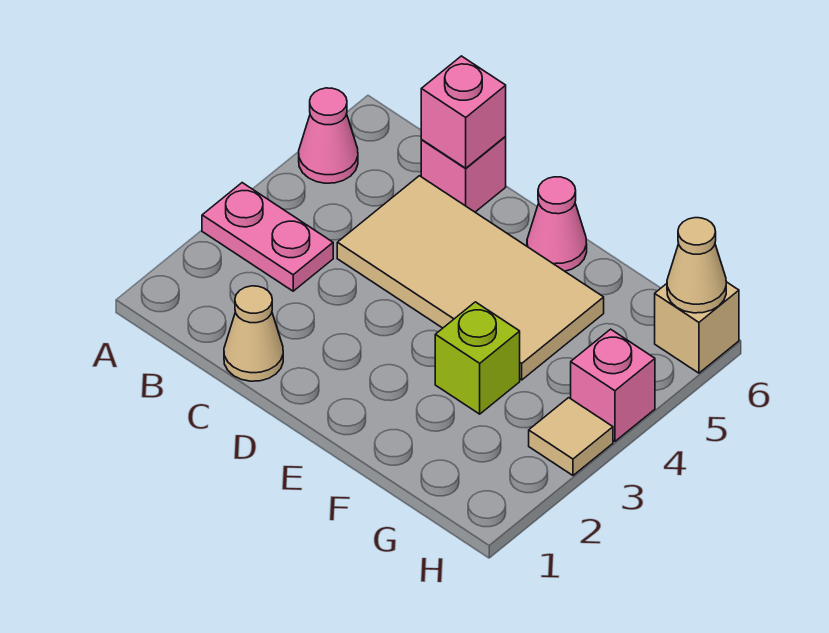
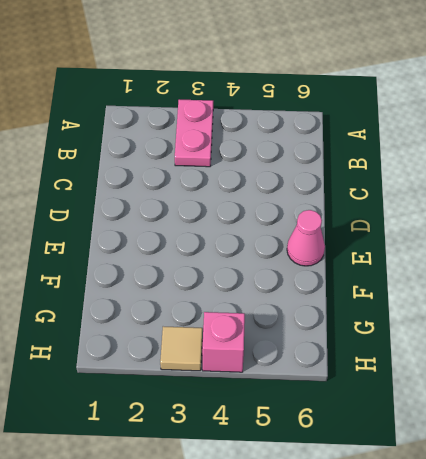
none -> pink cone A5 level 1
none -> tan cone C1 level 1
none -> tan tile C4:F5 level 1

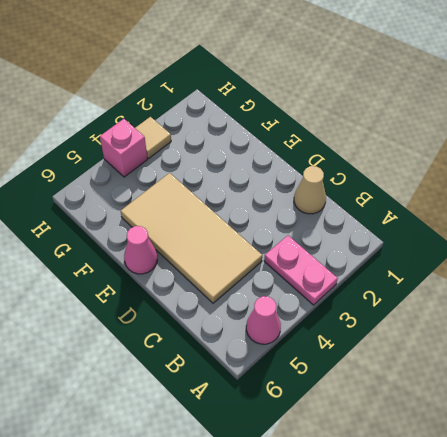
none -> pink brick C6 level 1
none -> lime brick F3 level 1
none -> tan brick H6 level 1

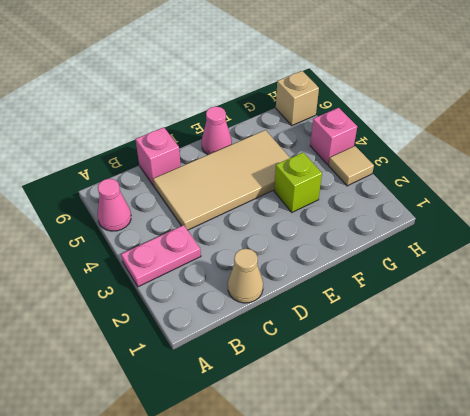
none -> pink brick C6 level 2
none -> tan cone H6 level 2

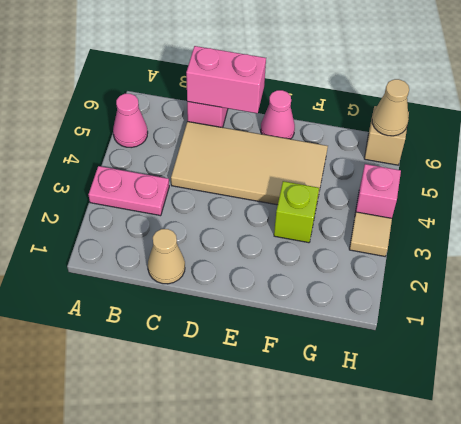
pink brick C6:D6 level 2 -> pink brick C6 level 2

